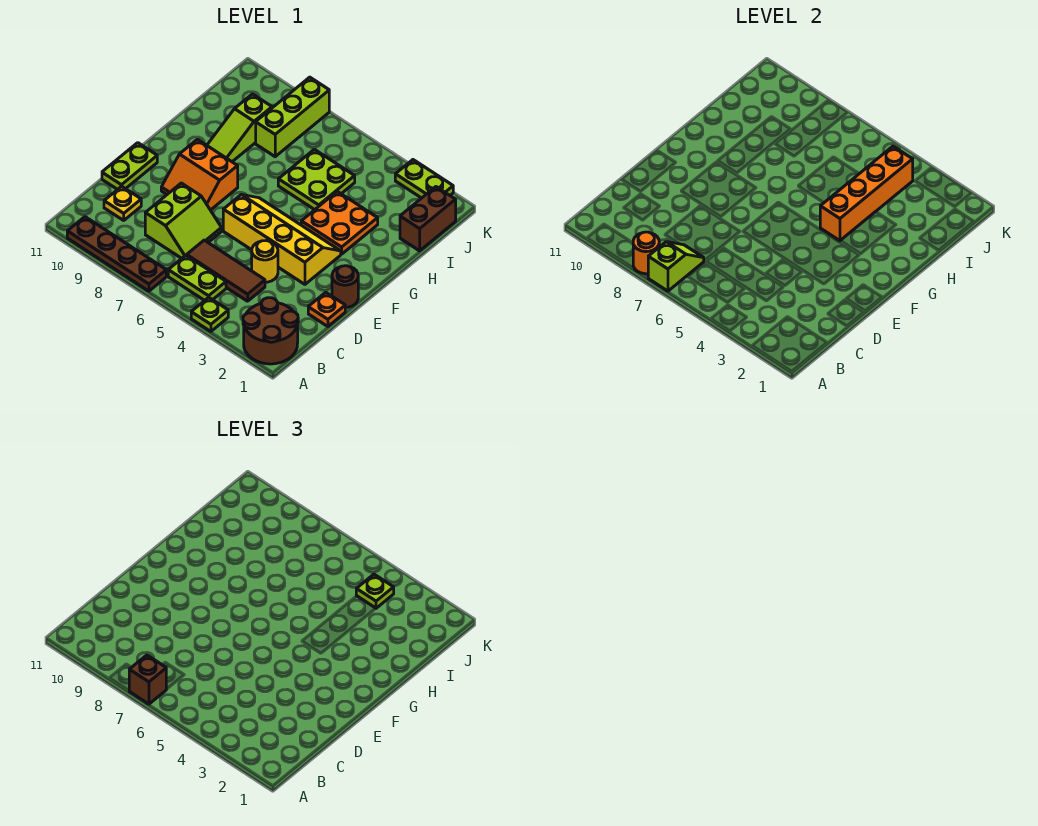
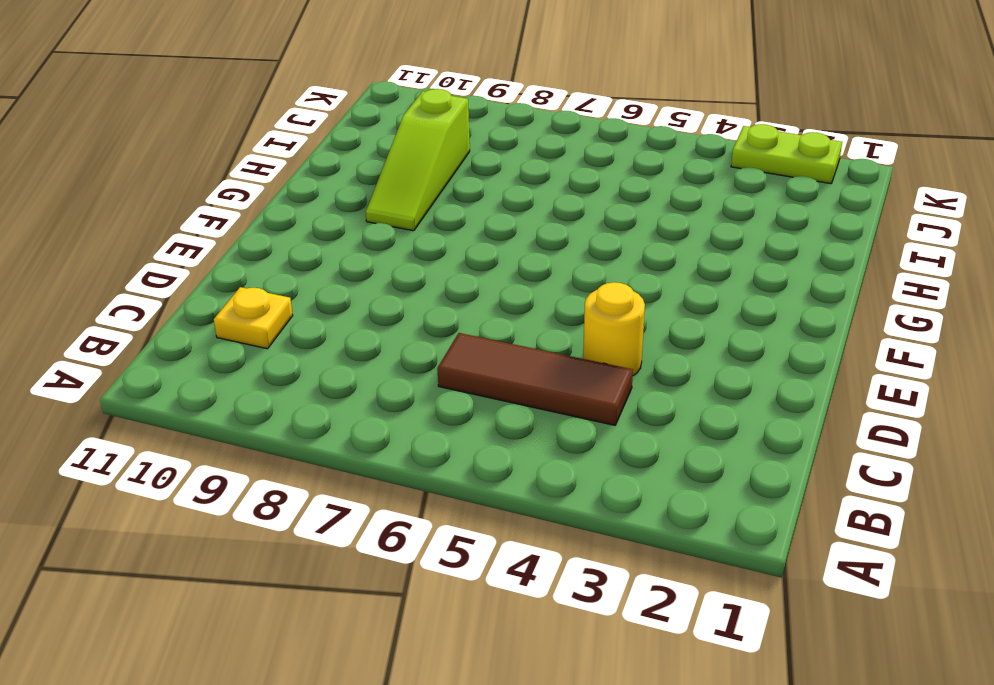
none -> brown round brick A1:B2 level 1
none -> lime plate A4 level 1
none -> brown plate A7:A10 level 1

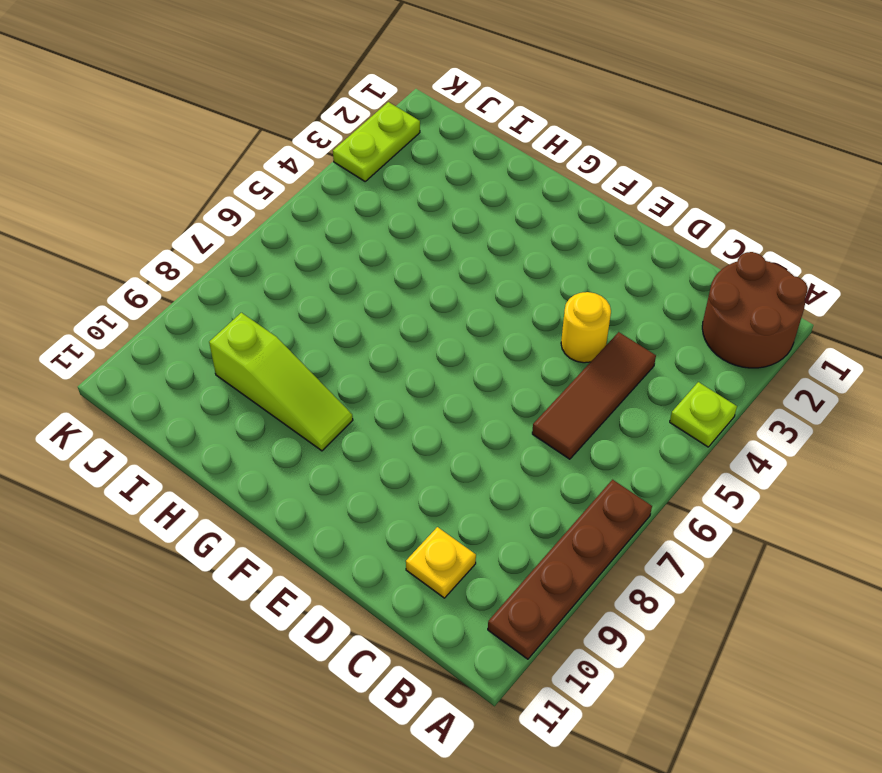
none -> lime plate B5:B6 level 1
none -> lime slope C7:D8 level 1 top 8
none -> orange plate D1 level 1

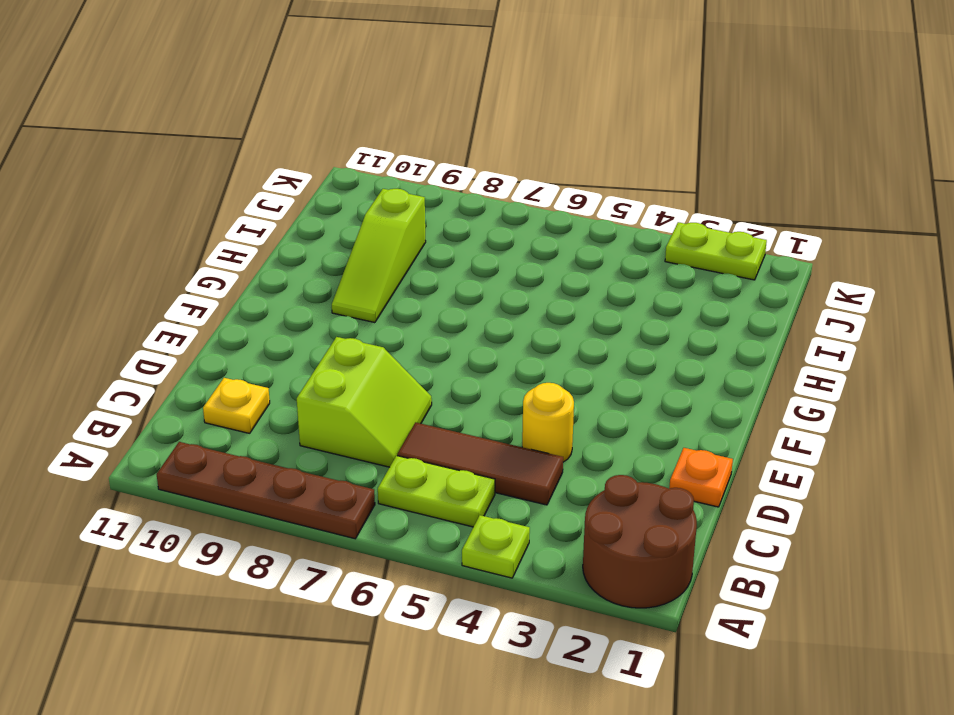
none -> lime plate D11:E11 level 1
none -> brown round brick E1 level 1
none -> yellow slope E3:F6 level 1 top E

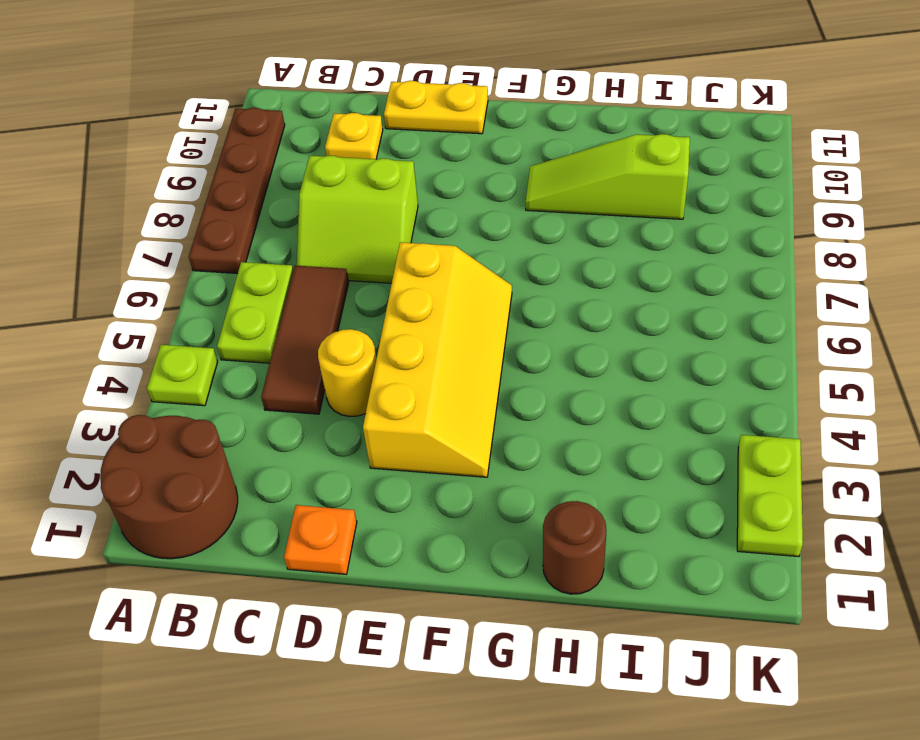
yellow plate D11:E11 level 1 -> lime plate D11:E11 level 1
brown round brick H1 level 1 -> brown round brick E1 level 1
none -> orange slope E8:F9 level 1 top F
none -> orange plate G3:H4 level 1
none -> lime plate H5:I6 level 1

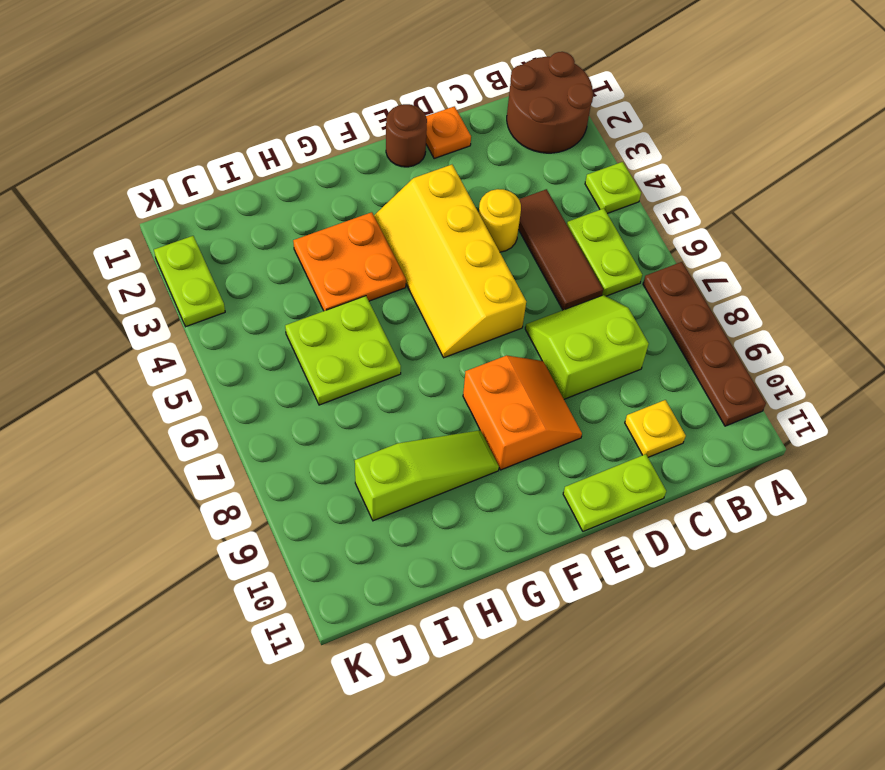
none -> brown brick I1:J1 level 1
none -> lime brick I8:K8 level 1
none -> lime slope A7:B7 level 2 top A

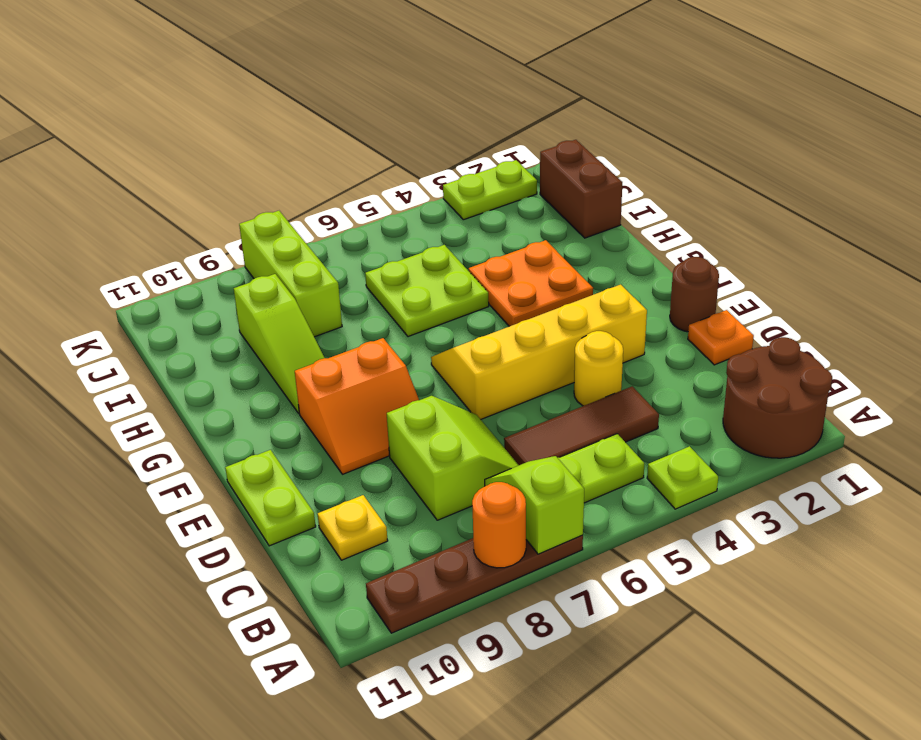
none -> orange brick G4:J4 level 2
none -> brown brick A7 level 3
none -> lime plate J4 level 3

